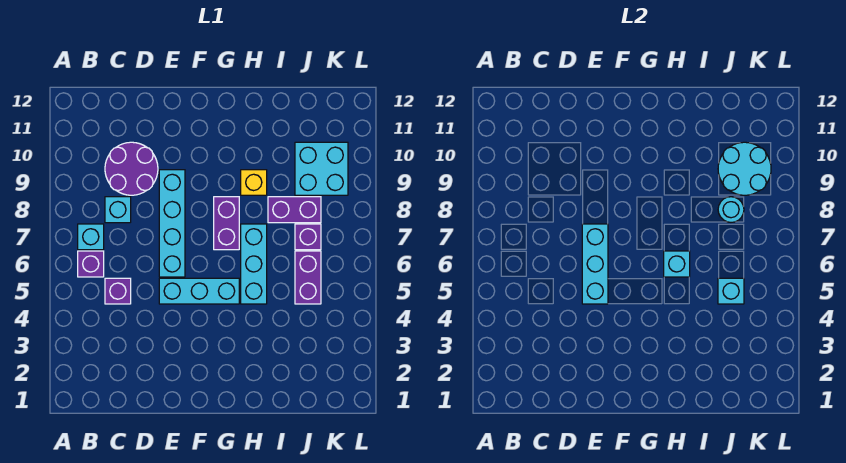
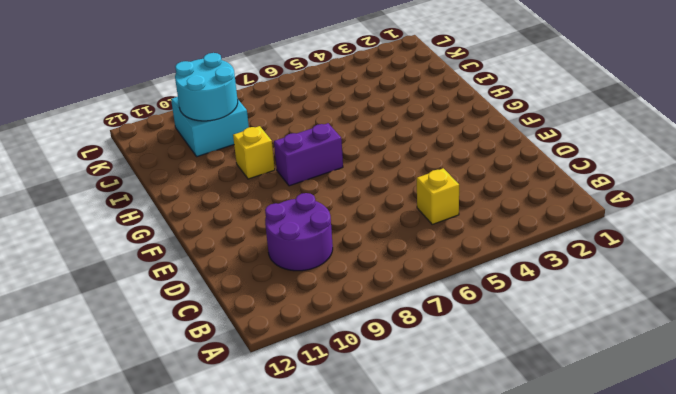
yellow brick C5 level 1 -> purple brick C5 level 1
none -> purple brick B6 level 1
none -> cyan brick B7 level 1
none -> cyan brick C8 level 1

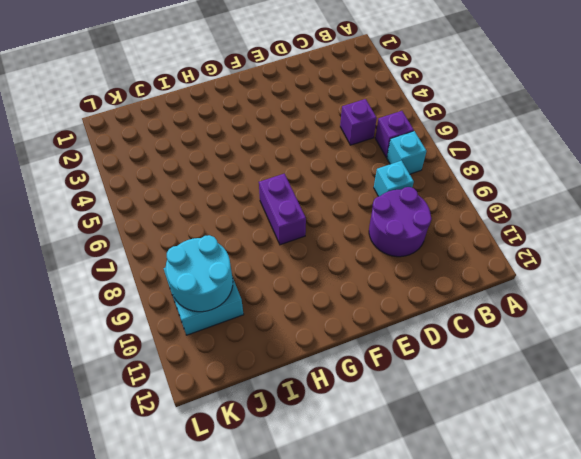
none -> cyan brick E5:G5 level 1
none -> cyan brick E6:E9 level 1
none -> cyan brick H5:H7 level 1

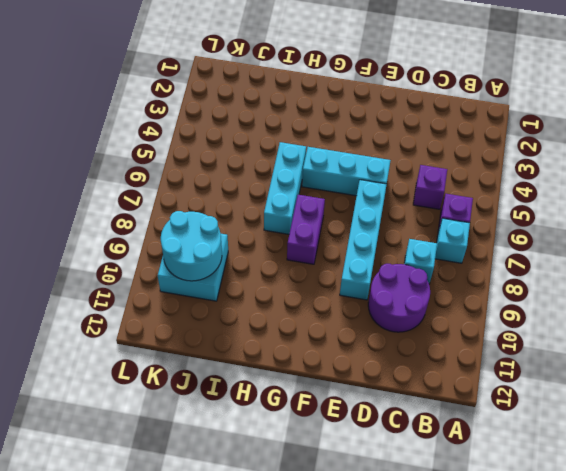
none -> yellow brick H9 level 1
none -> purple brick I8:J8 level 1
none -> purple brick J5:J6 level 1

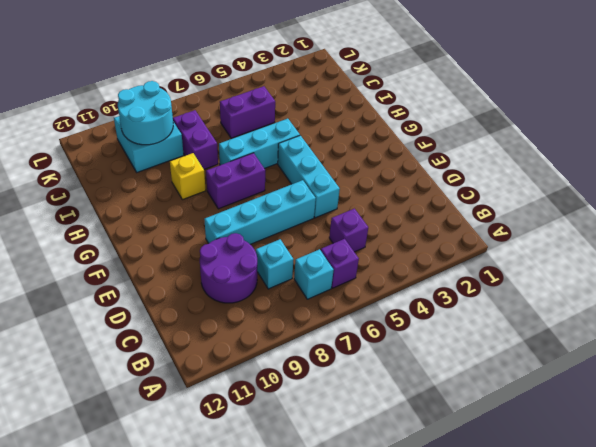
none -> purple brick J7 level 1
none -> cyan brick E5:E7 level 2
none -> cyan brick H6 level 2

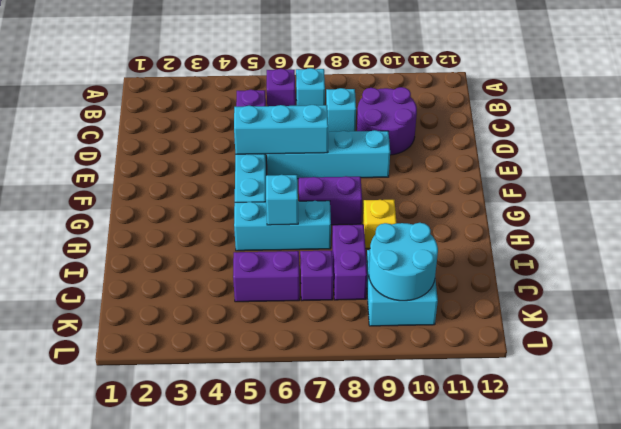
none -> cyan brick J5 level 2
none -> cyan round brick J8 level 2

